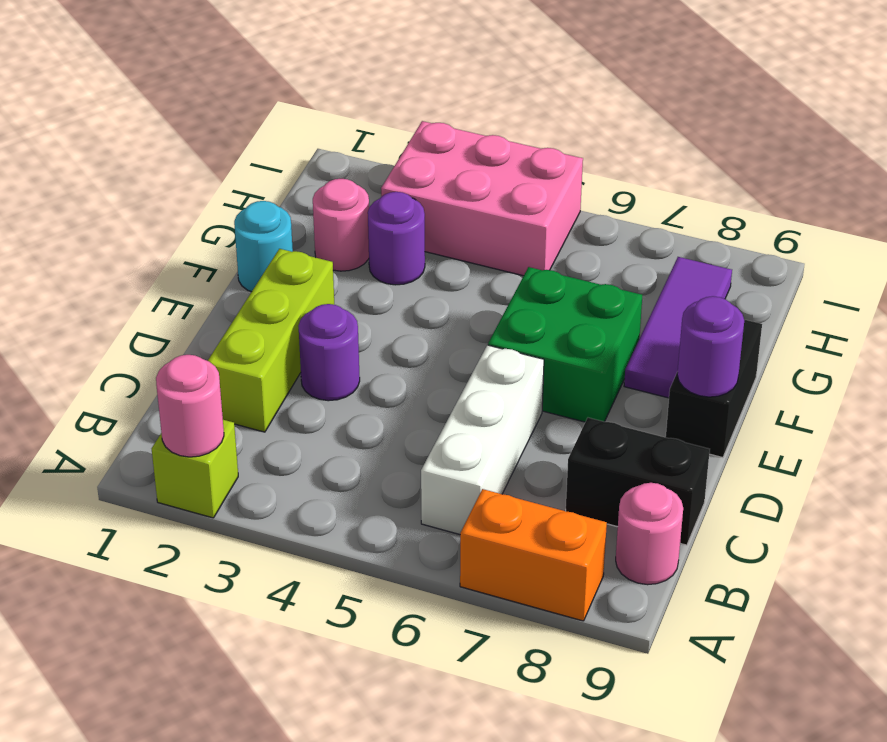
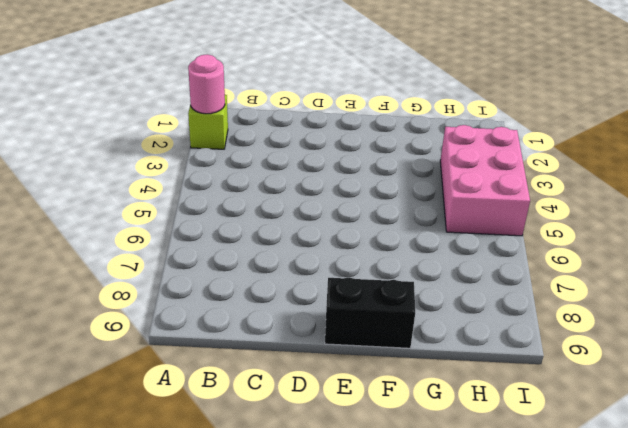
none -> orange brick A7:A8 level 1
none -> white brick B6:D6 level 1
none -> pink round brick B9 level 1

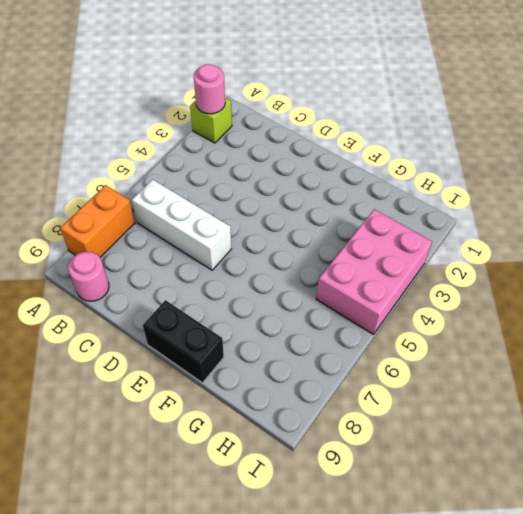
none -> lime brick C2:E2 level 1
none -> black brick C8:C9 level 1
none -> purple round brick D3 level 1

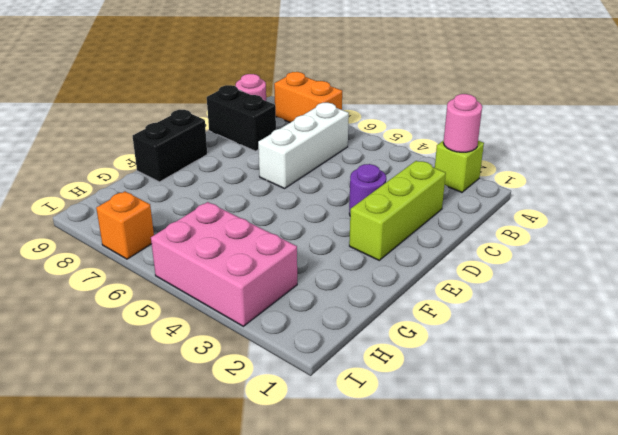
orange brick I7 level 1 -> none
none -> green brick E6:F7 level 1
none -> cyan round brick F1 level 1
none -> purple tile F8:H8 level 1

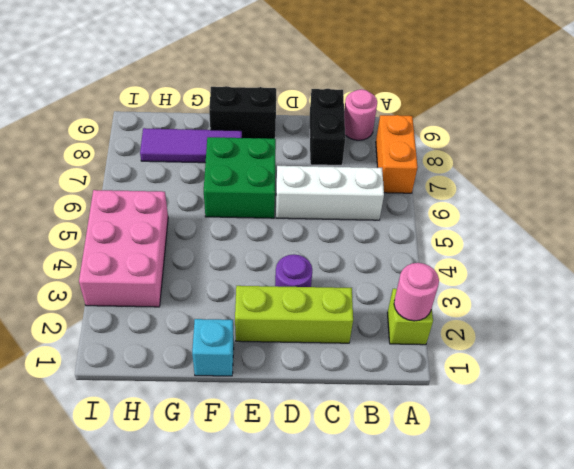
cyan brick F1 level 1 -> cyan round brick F1 level 1
none -> pink round brick G2 level 1
none -> purple round brick G3 level 1
none -> purple round brick E9 level 2

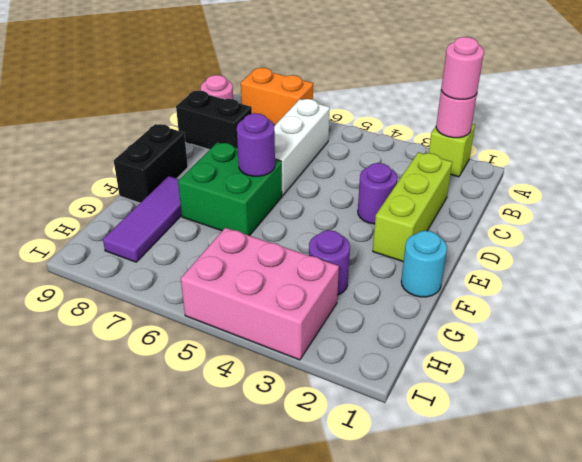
pink round brick A2 level 3 -> pink round brick G2 level 1
purple round brick E6 level 2 -> purple round brick E9 level 2

